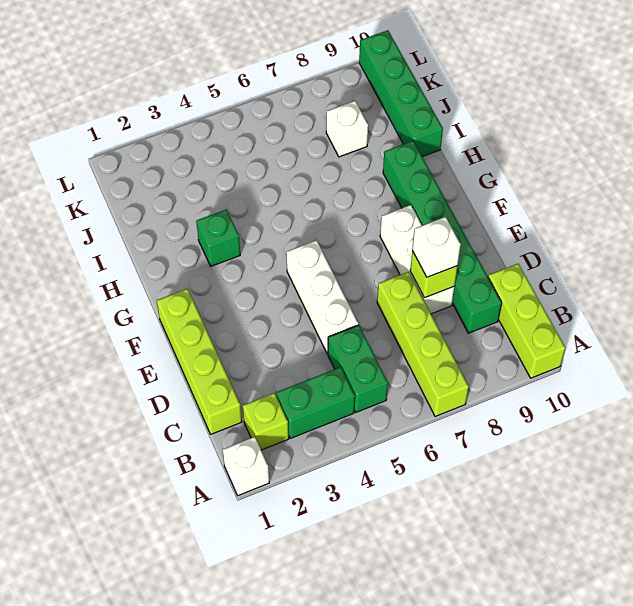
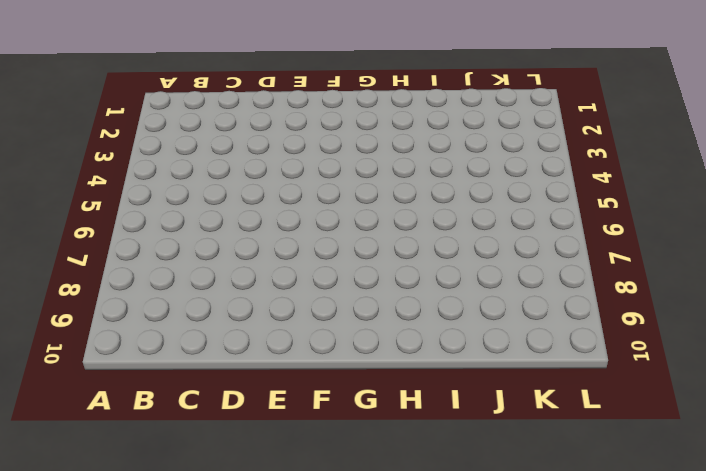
none -> white brick A1 level 1
none -> lime brick A7:D7 level 1
none -> lime brick A10:C10 level 1

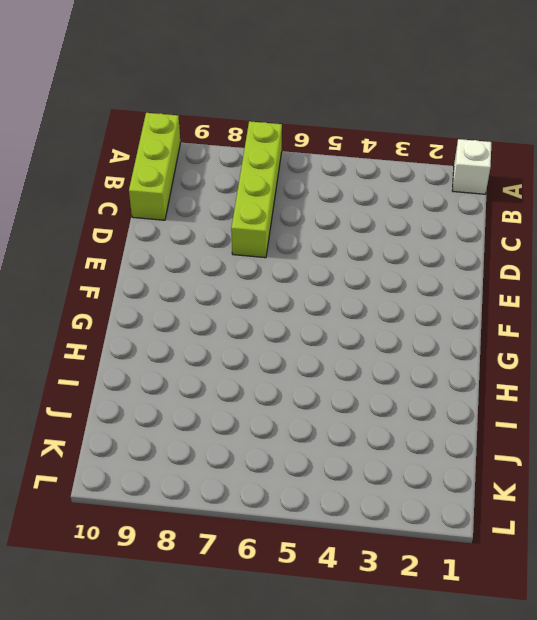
none -> lime brick B2 level 1
none -> green brick B3:B4 level 1
none -> green brick B5:C5 level 1

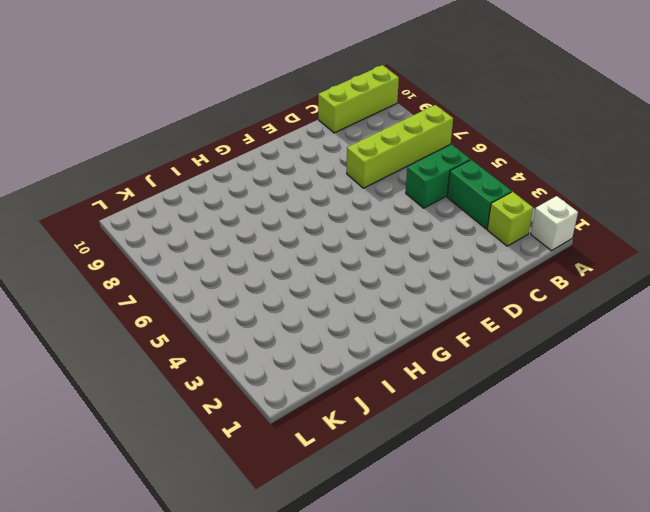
none -> lime brick C1:F1 level 1
none -> green brick C9:H9 level 1
none -> white brick D5:F5 level 1

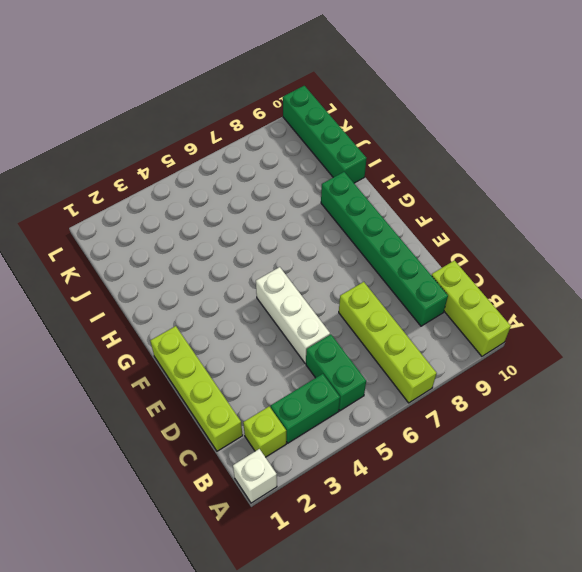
none -> white brick D8:F8 level 1
none -> green brick H3 level 1
none -> white brick J8 level 1

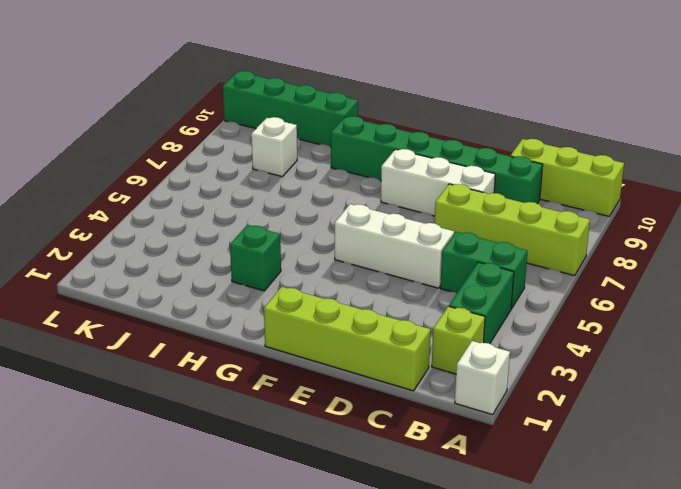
none -> lime brick D8 level 2
none -> white brick D8 level 3

